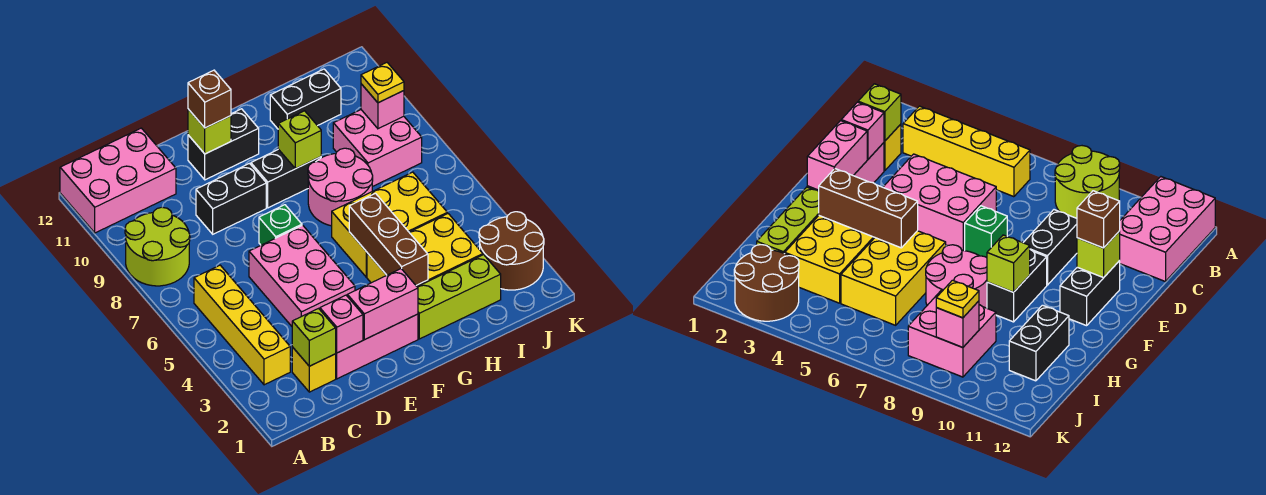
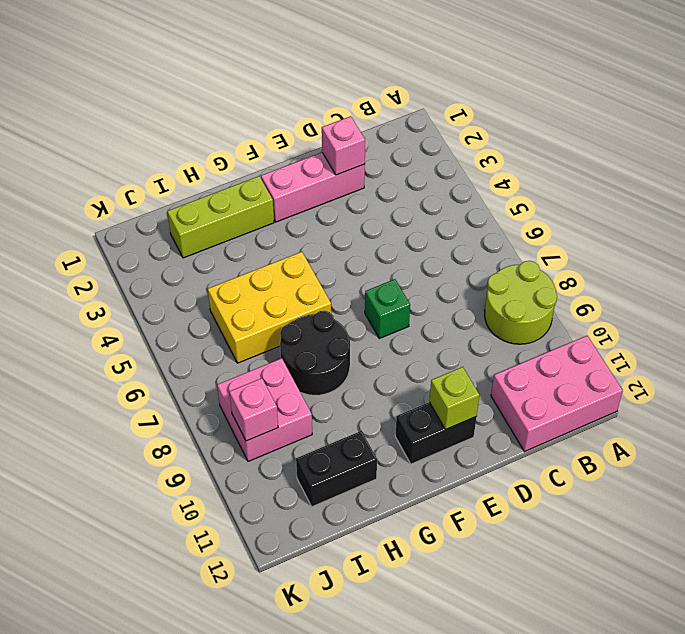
black round brick G7:H8 level 1 -> pink round brick G7:H8 level 1
none -> yellow brick B3:B6 level 1
none -> yellow brick C2 level 1
none -> pink brick D4:E6 level 1

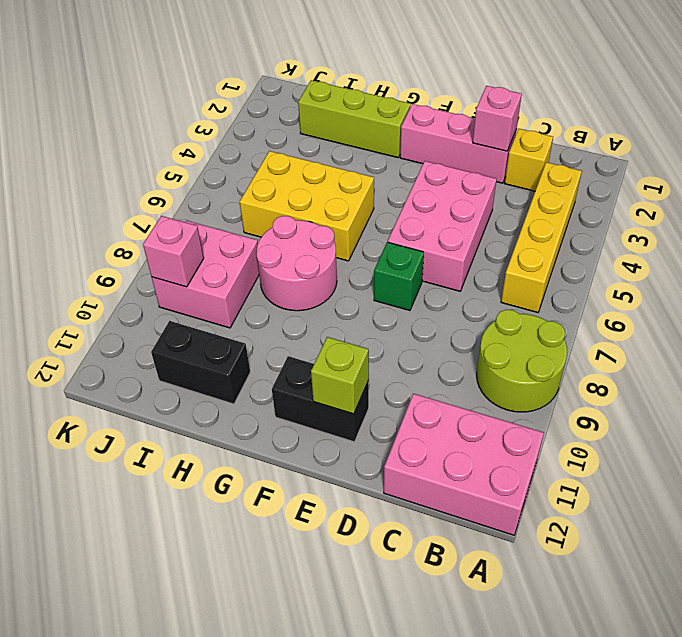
none -> black brick D9:E9 level 1
none -> black brick F9:G9 level 1
none -> yellow brick G3:I4 level 1

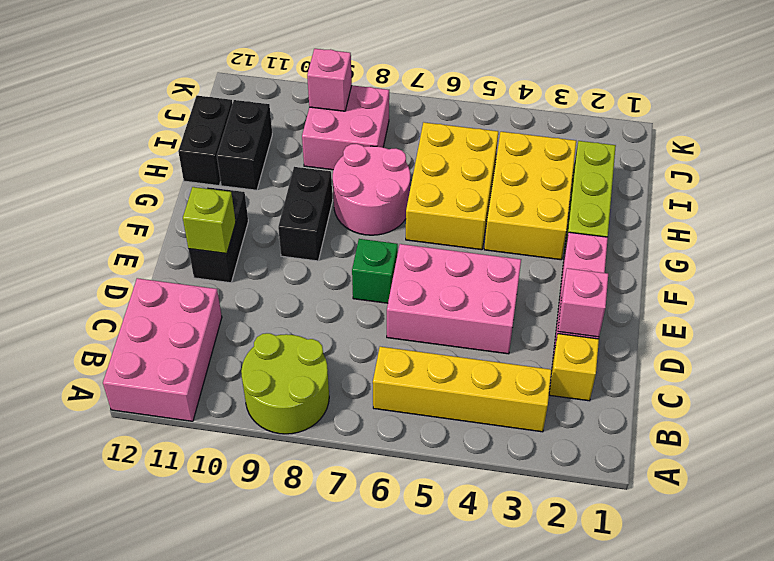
black brick H12:I12 level 1 -> black brick D9:E9 level 1
none -> brown round brick J2:K3 level 1
none -> lime brick C2 level 2
none -> pink brick E2:F2 level 2

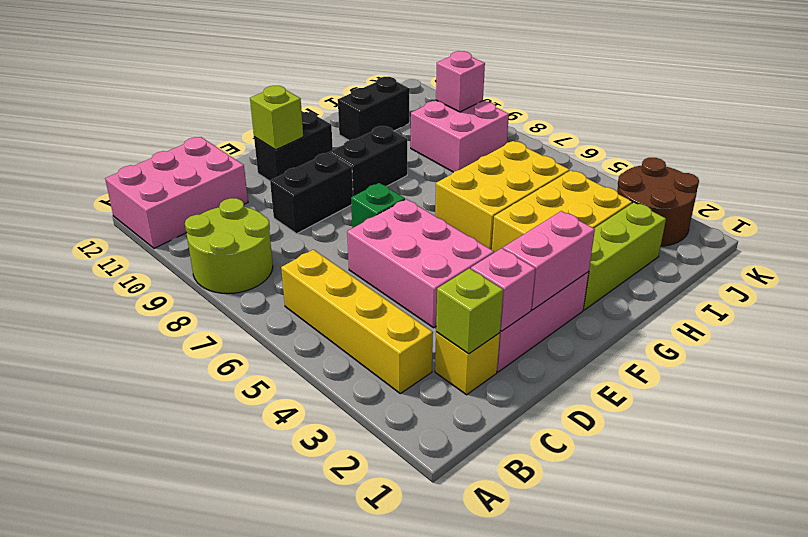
none -> pink round brick G7:H8 level 1
none -> brown brick G3:G5 level 2
none -> lime brick G9 level 2

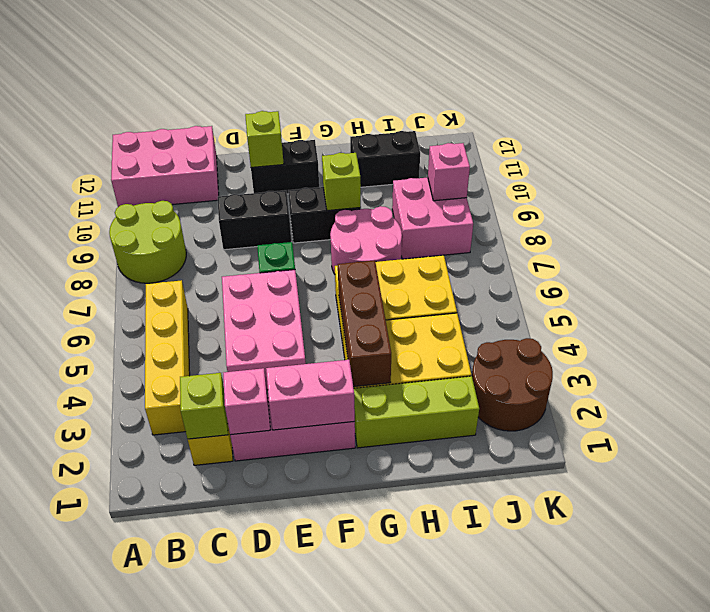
none -> brown brick E11 level 3
none -> yellow plate J9 level 3

